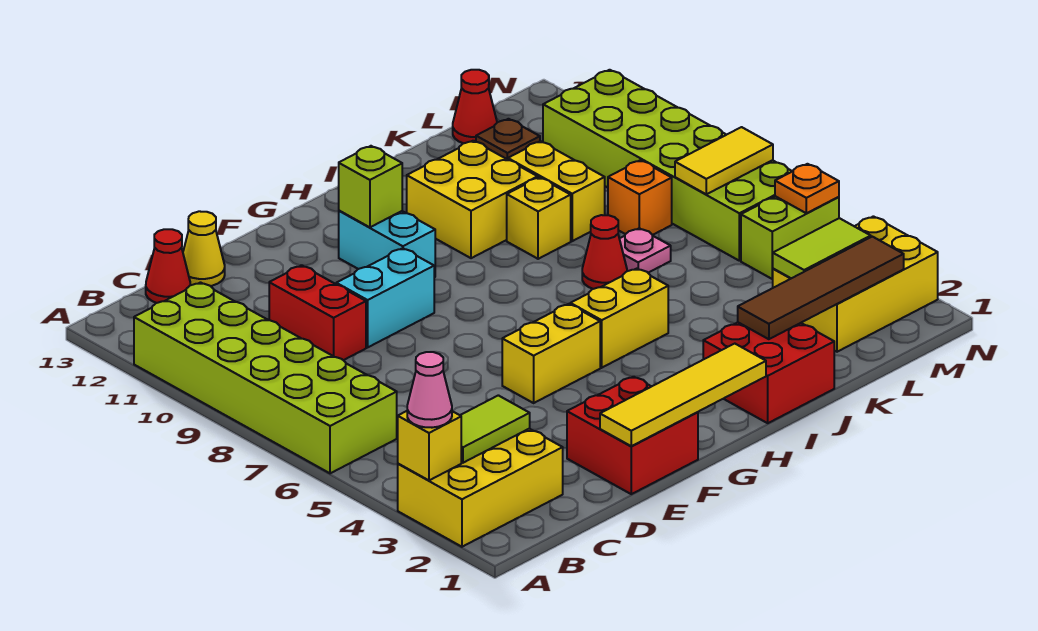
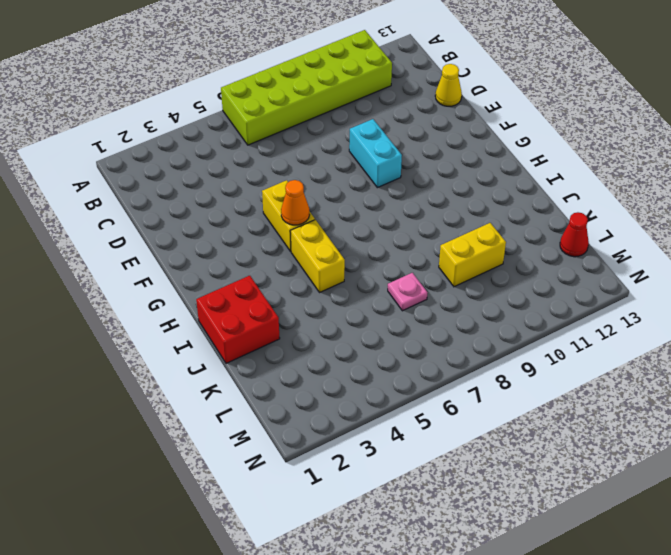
orange cone G5 level 2 -> none
none -> yellow brick A2:C3 level 1
none -> red cone C13 level 1
none -> red brick D9:D10 level 1
none -> red brick E1:F2 level 1

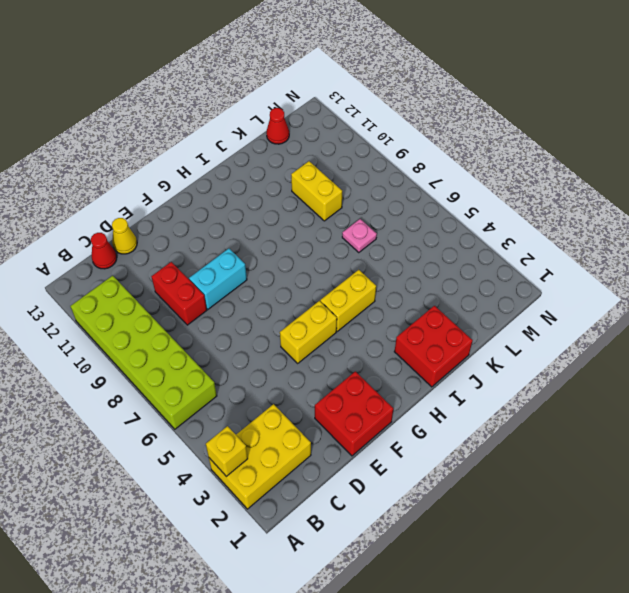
none -> cyan brick G10:G11 level 1
none -> yellow brick I10:J11 level 1
none -> red cone J7 level 1
none -> yellow brick J9 level 1

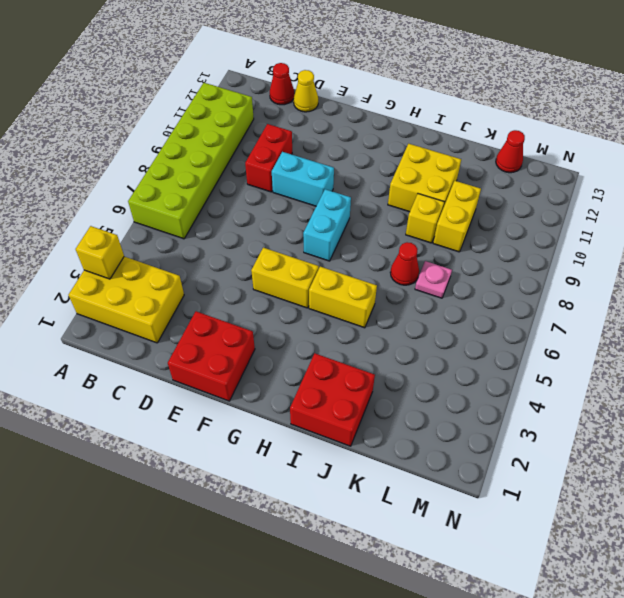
cyan brick G7:G8 level 1 -> cyan brick G10:G11 level 1
none -> yellow brick L2:N3 level 1
none -> orange brick L8 level 1
none -> brown plate L12 level 1
none -> lime brick M5:N5 level 1

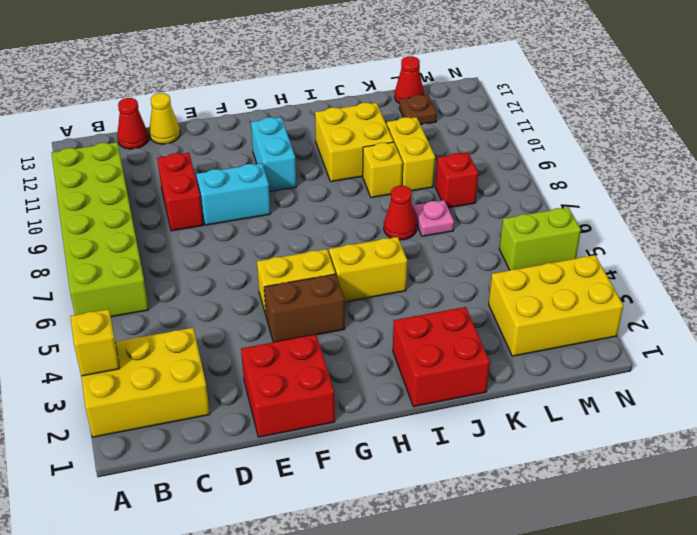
brown brick F4:G4 level 1 -> none
red brick L8 level 1 -> orange brick L8 level 1
none -> lime brick M6:N11 level 1
none -> lime tile B3:C3 level 2
none -> yellow tile E1:H1 level 2
none -> lime brick G11 level 2

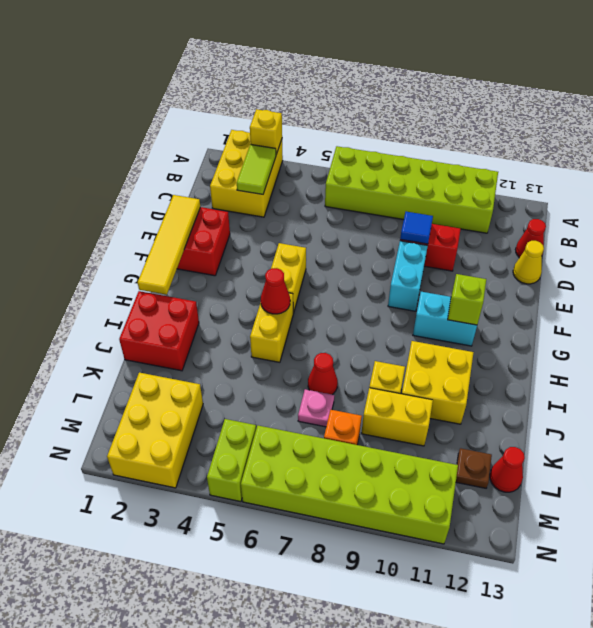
blue tile D9 level 2 -> none
red cone H5 level 2 -> none
none -> brown tile J2:M2 level 2
none -> lime tile L3:M3 level 2
none -> yellow tile M7:N7 level 2
none -> orange plate N5 level 2

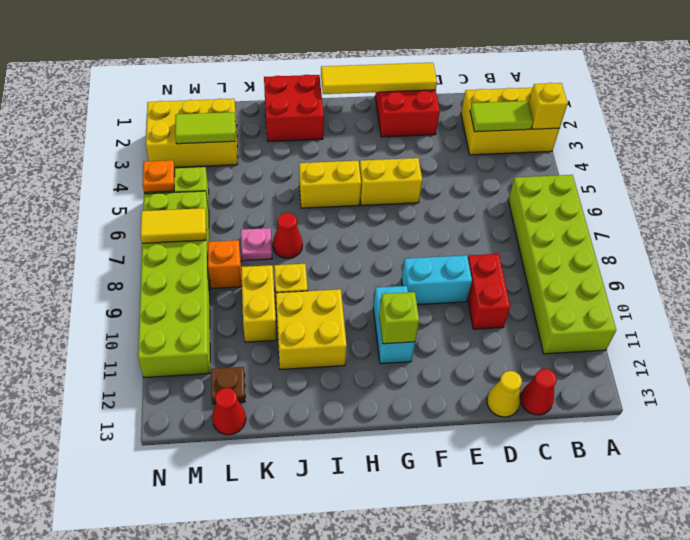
none -> brown tile J2:M2 level 2
none -> pink cone A3 level 3

